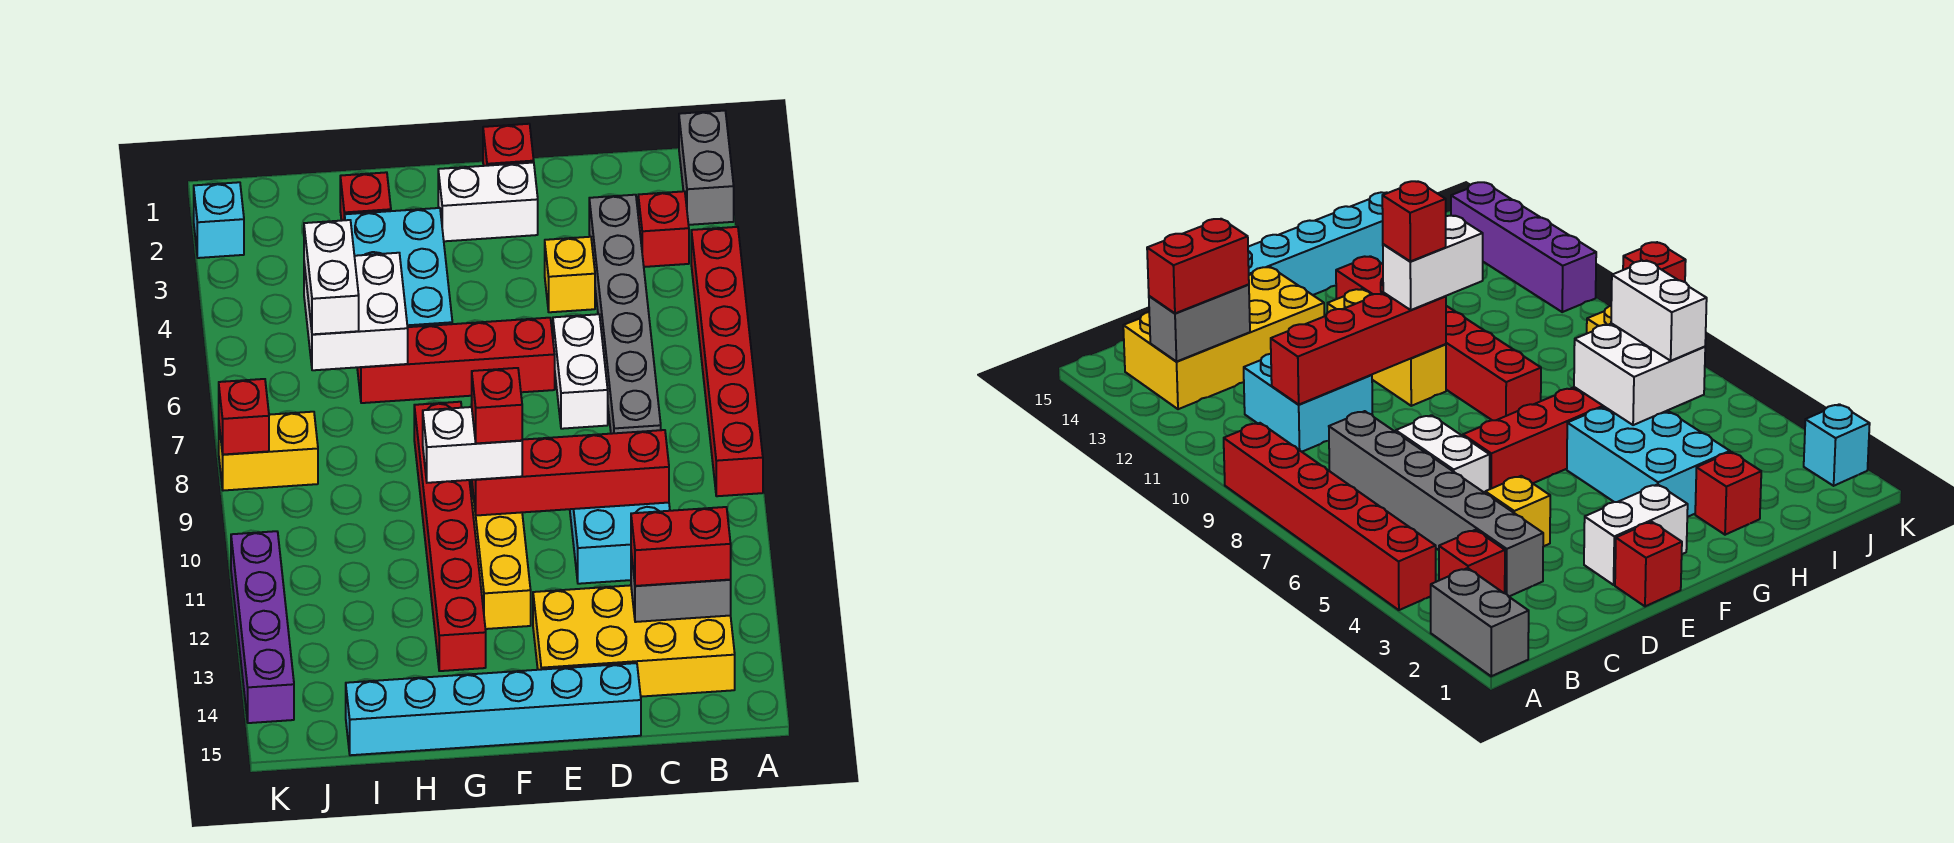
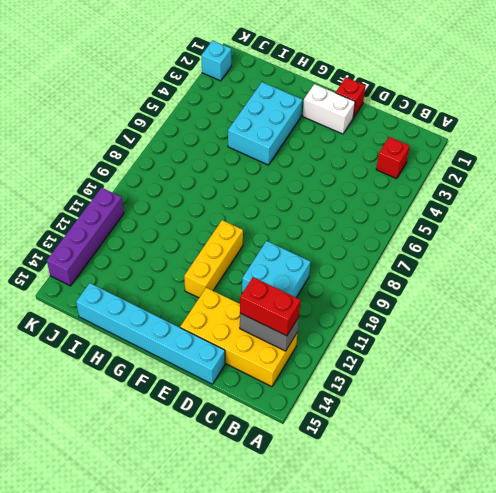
none -> grey brick A1:A2 level 1
none -> red brick A4:A9 level 1
none -> grey brick C3:C8 level 1

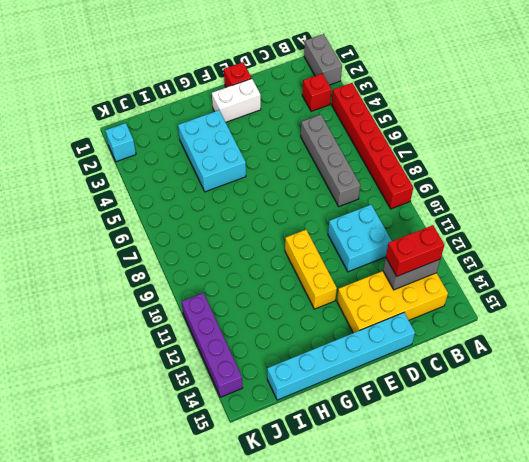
grey brick C5:C8 level 1 -> grey brick C3:C8 level 1
none -> yellow brick D4 level 1
none -> white brick D6:D7 level 1
none -> red brick E6:H6 level 1

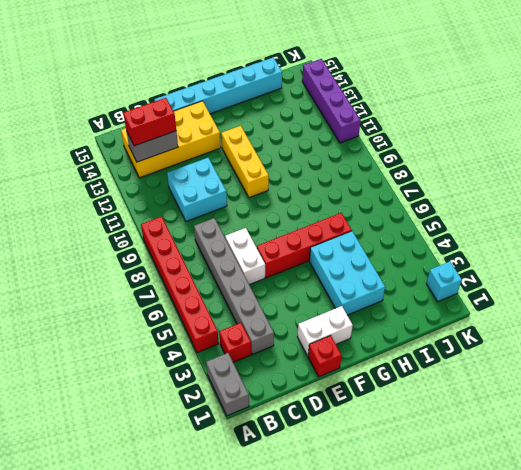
none -> yellow brick D4 level 1
none -> red brick G8:G13 level 1
none -> red brick H2 level 1

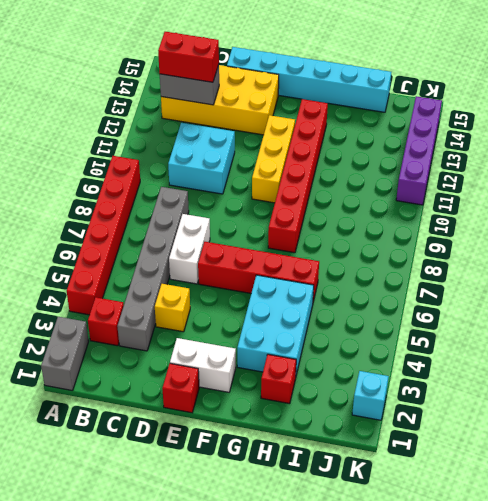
none -> yellow brick J8:K8 level 1
none -> red brick C10:F10 level 2
none -> white brick H5:I6 level 2

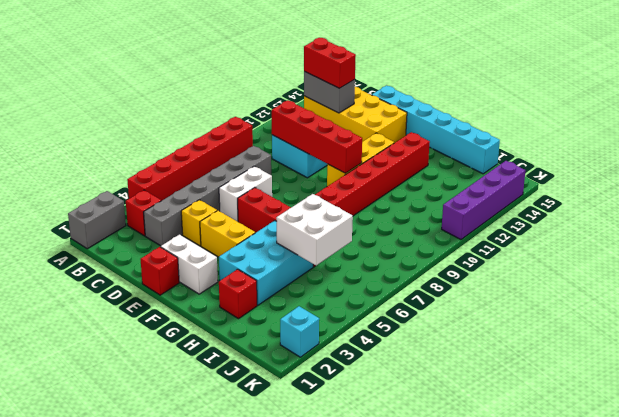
yellow brick E4:F4 level 1 -> yellow brick J8:K8 level 1
none -> red brick K8 level 2
none -> white brick F10:G10 level 3
none -> white brick I5:I6 level 3

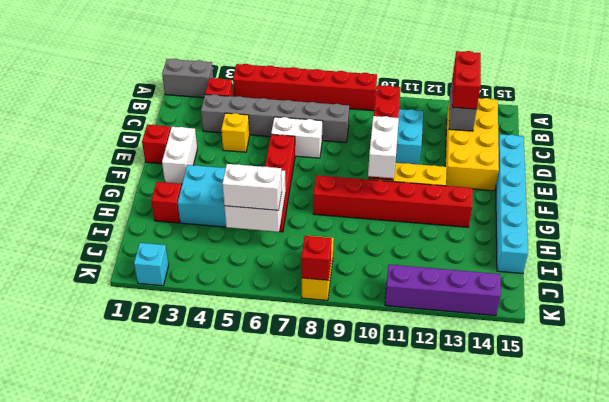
none -> red brick F10 level 4

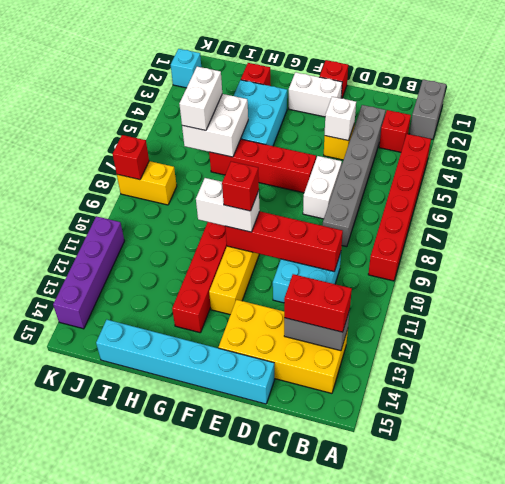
white brick D4 level 2 -> none

